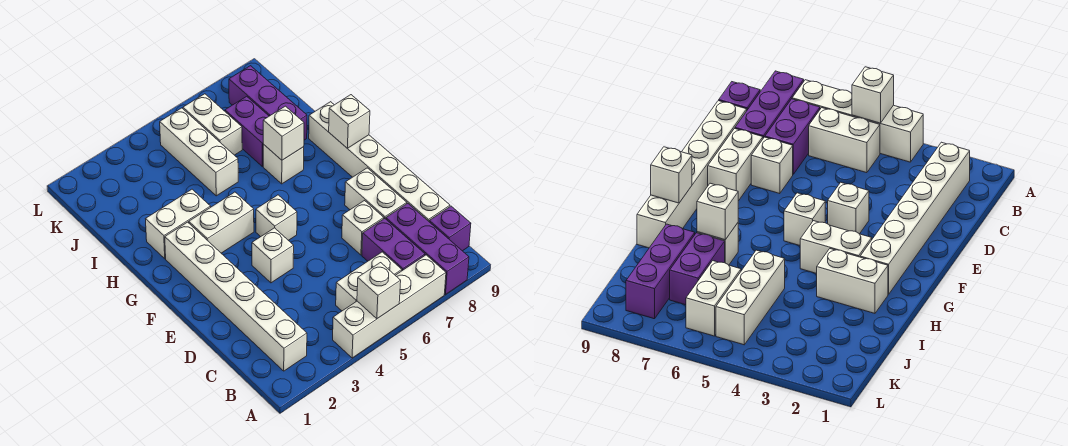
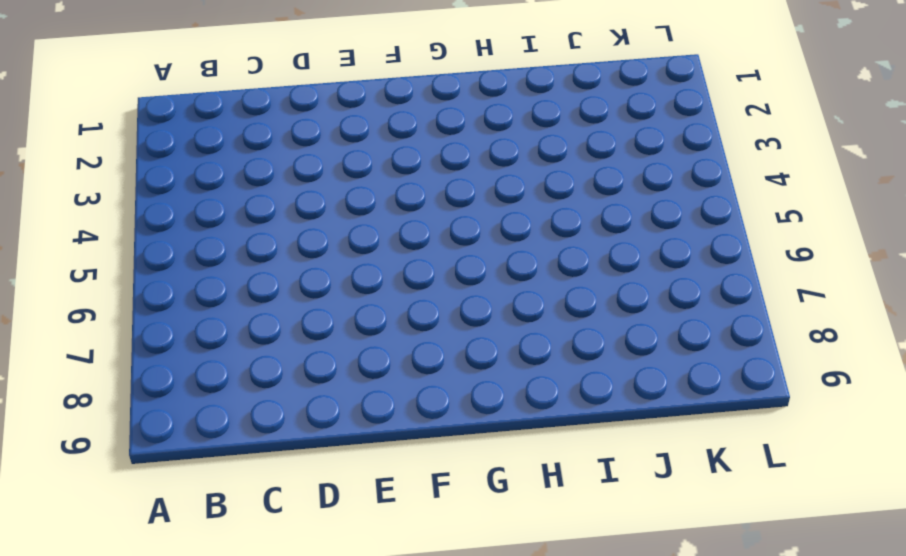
none -> white brick A4:A7 level 1
none -> purple brick A8:C8 level 1
none -> white brick B2:G2 level 1

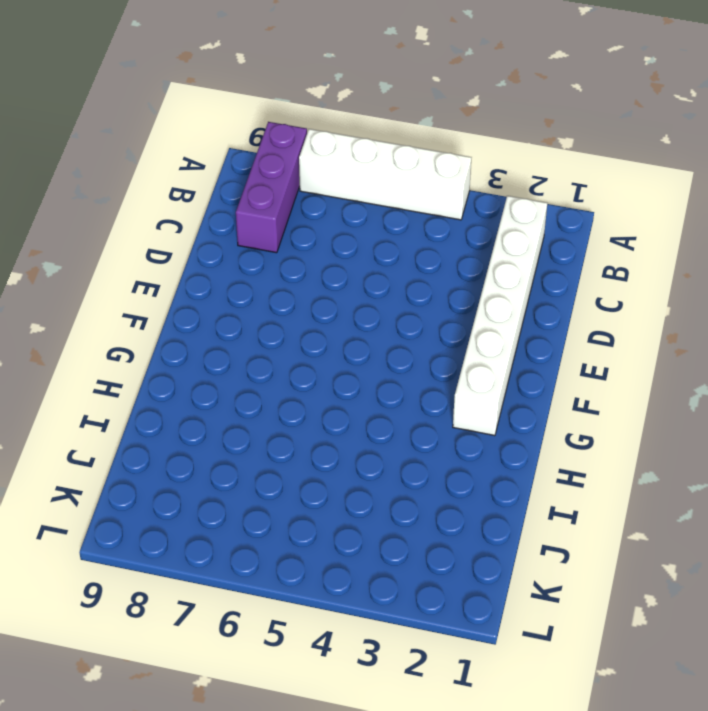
none -> white brick B5:B6 level 1
none -> purple brick B7:C7 level 1
none -> purple brick B9 level 1

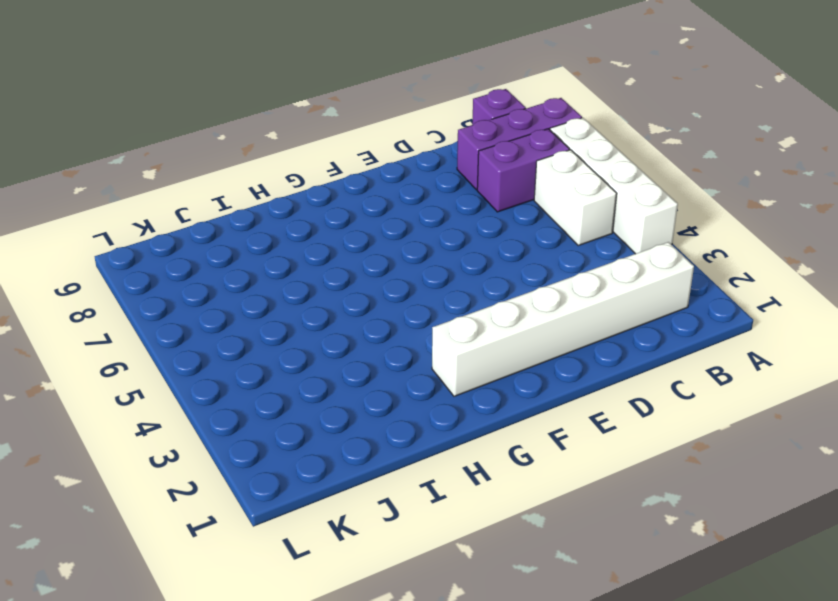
none -> white brick C9:H9 level 1
none -> white brick D7 level 1
none -> white brick D8:E8 level 1

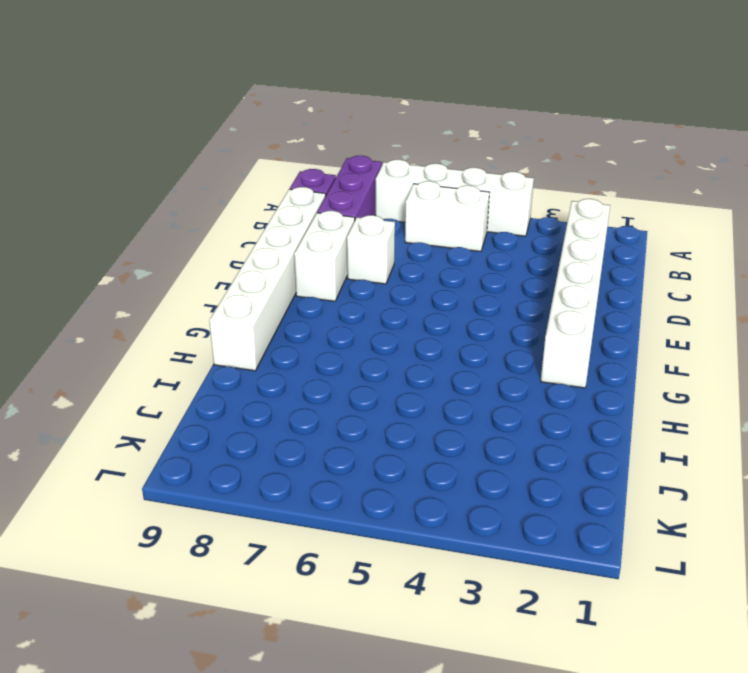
none -> purple brick B7:C7 level 1
none -> white brick E4 level 1
none -> white brick F5 level 1

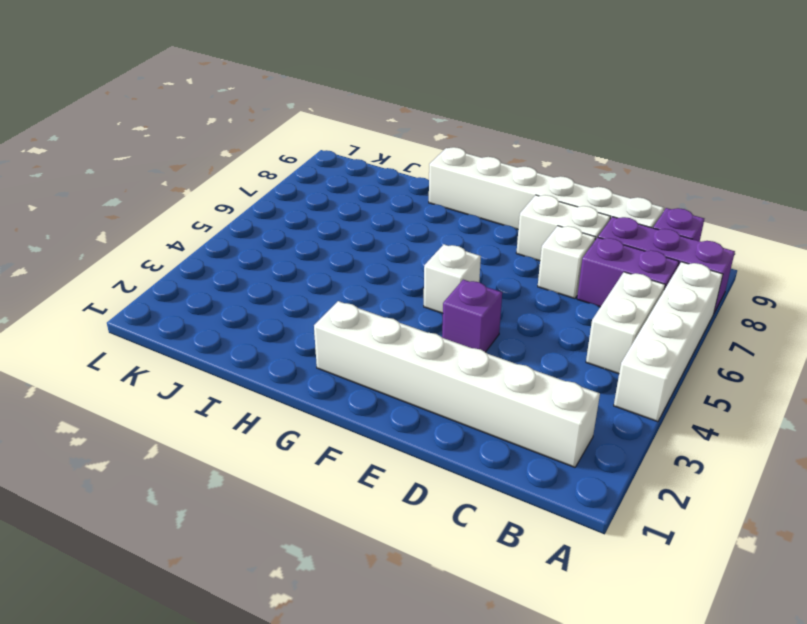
purple brick E4 level 1 -> white brick E4 level 1
none -> white brick G3:G4 level 1
none -> white brick H2:H3 level 1
none -> white brick H7 level 1

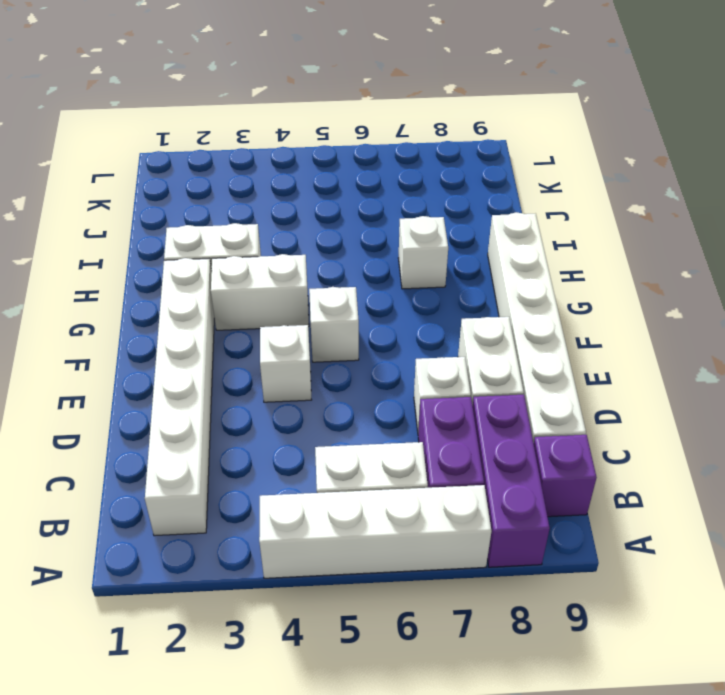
none -> white brick I5:K5 level 1
none -> purple brick I7:J7 level 1
none -> purple brick I8:K8 level 1

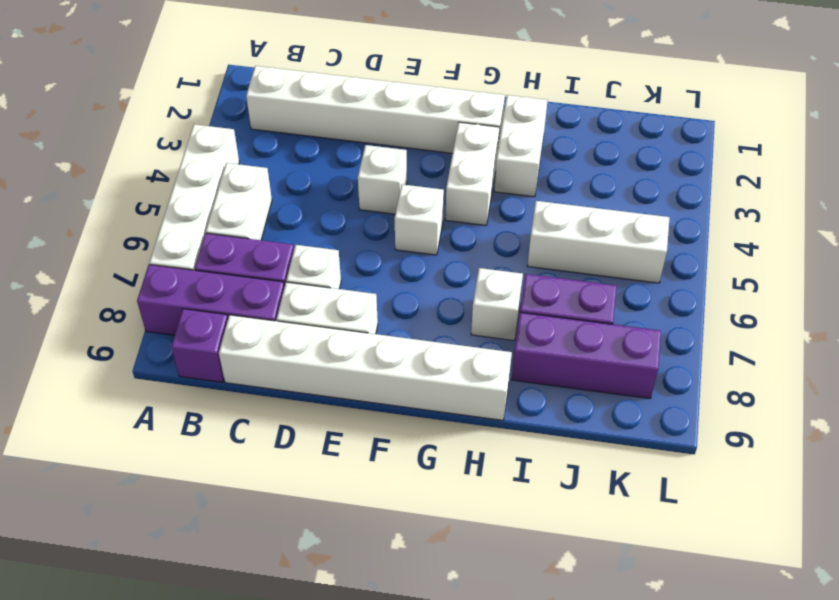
none -> white brick J6:K6 level 1
none -> white brick A5 level 2
none -> white brick G9 level 2

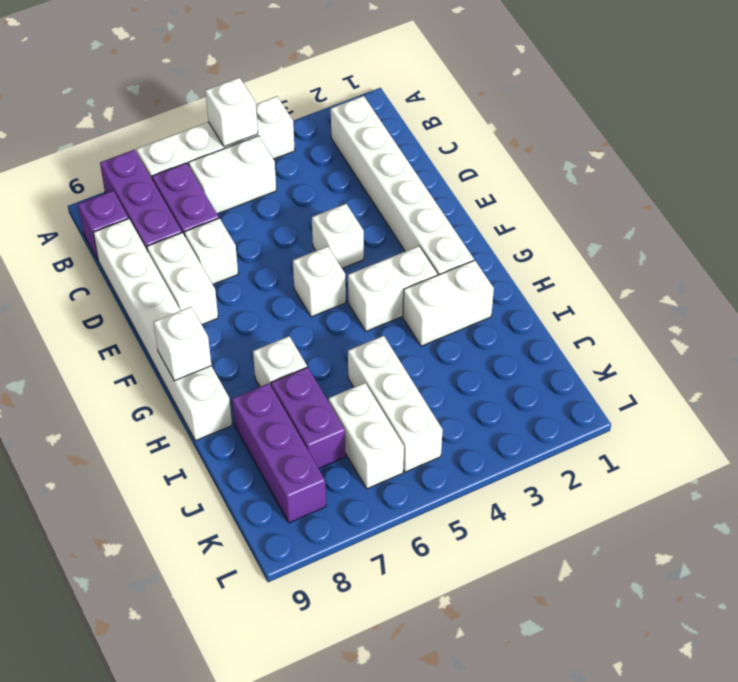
none -> white brick H7 level 2

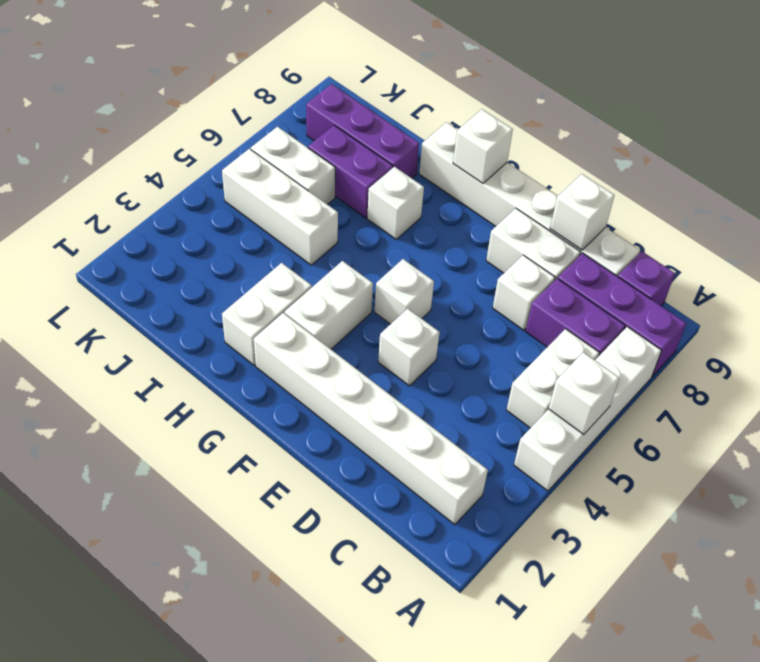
white brick D9 level 2 -> white brick H7 level 2

